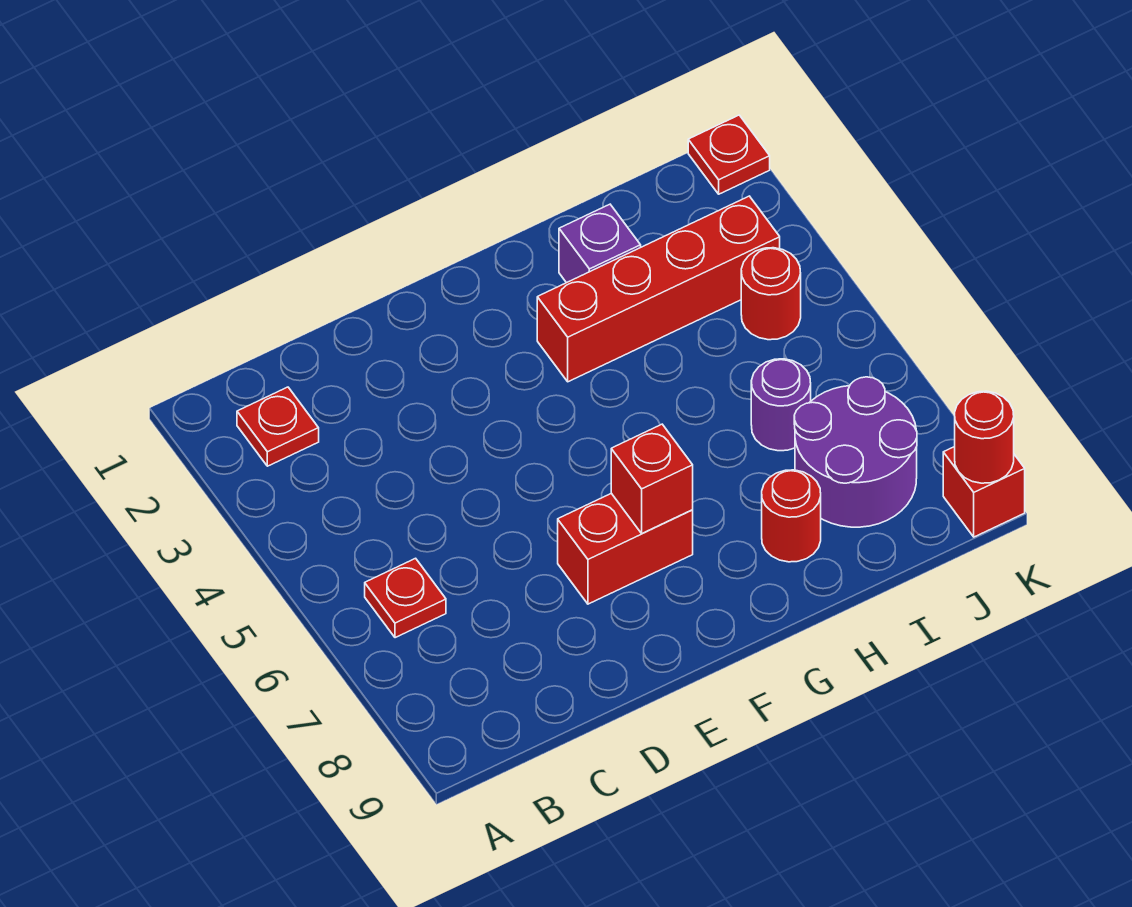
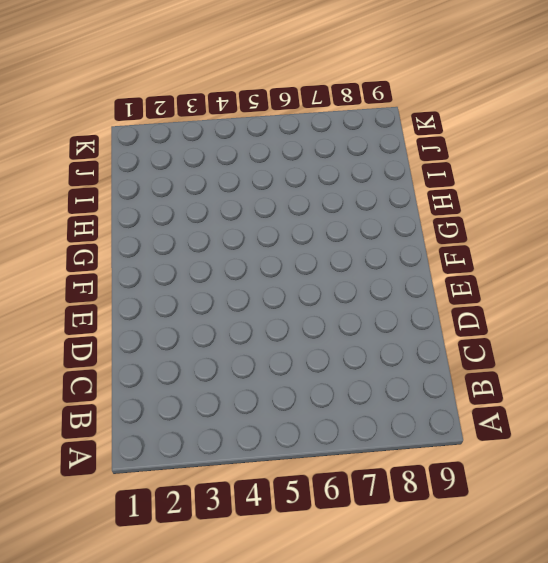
none -> red plate B2 level 1
none -> red plate B6 level 1
none -> red brick E7:F7 level 1

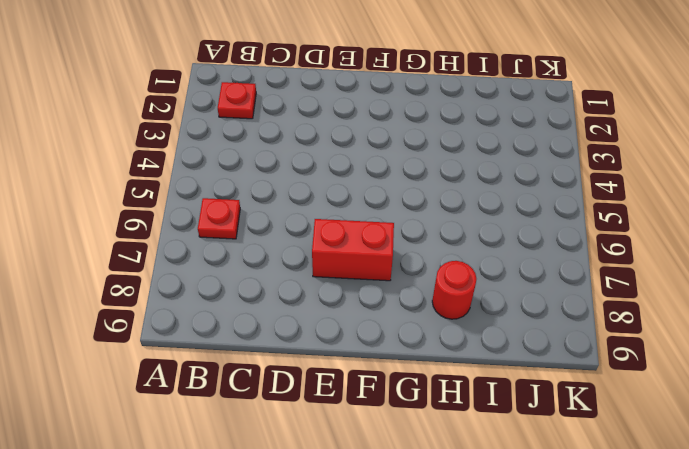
none -> red brick G3:J3 level 1
none -> purple brick H2 level 1
none -> purple round brick I6 level 1

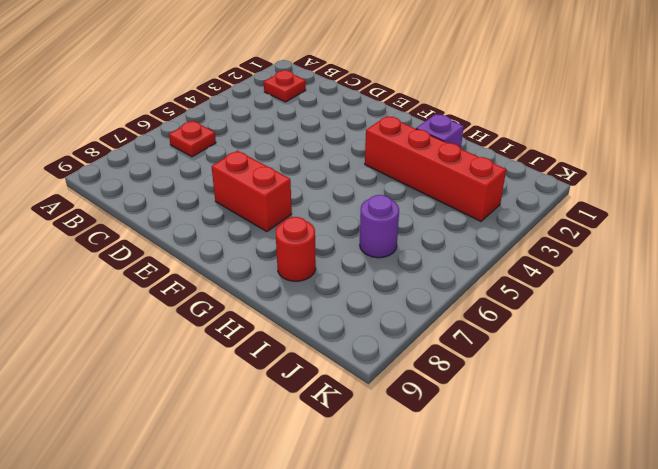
none -> purple round brick I7:J8 level 1
none -> red round brick J4 level 1
none -> red plate K1 level 1

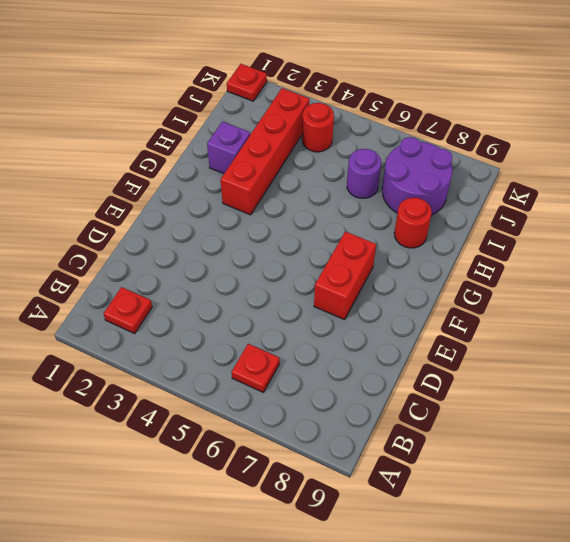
none -> red brick K9 level 1
none -> red brick F7 level 2
none -> red round brick K9 level 2

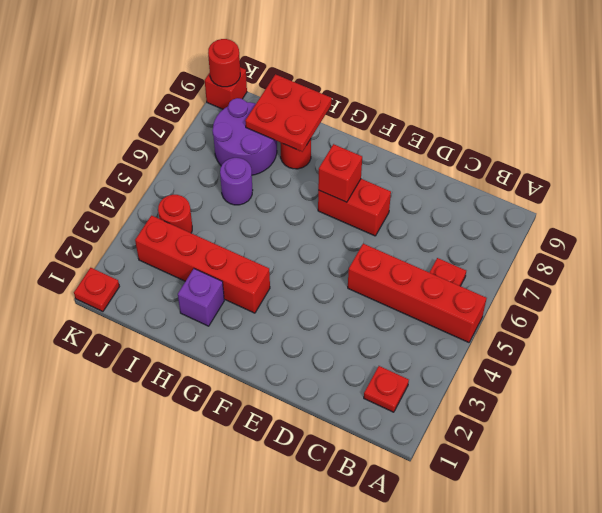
red brick A5:D5 level 1 -> none
red plate H8:I9 level 2 -> none

